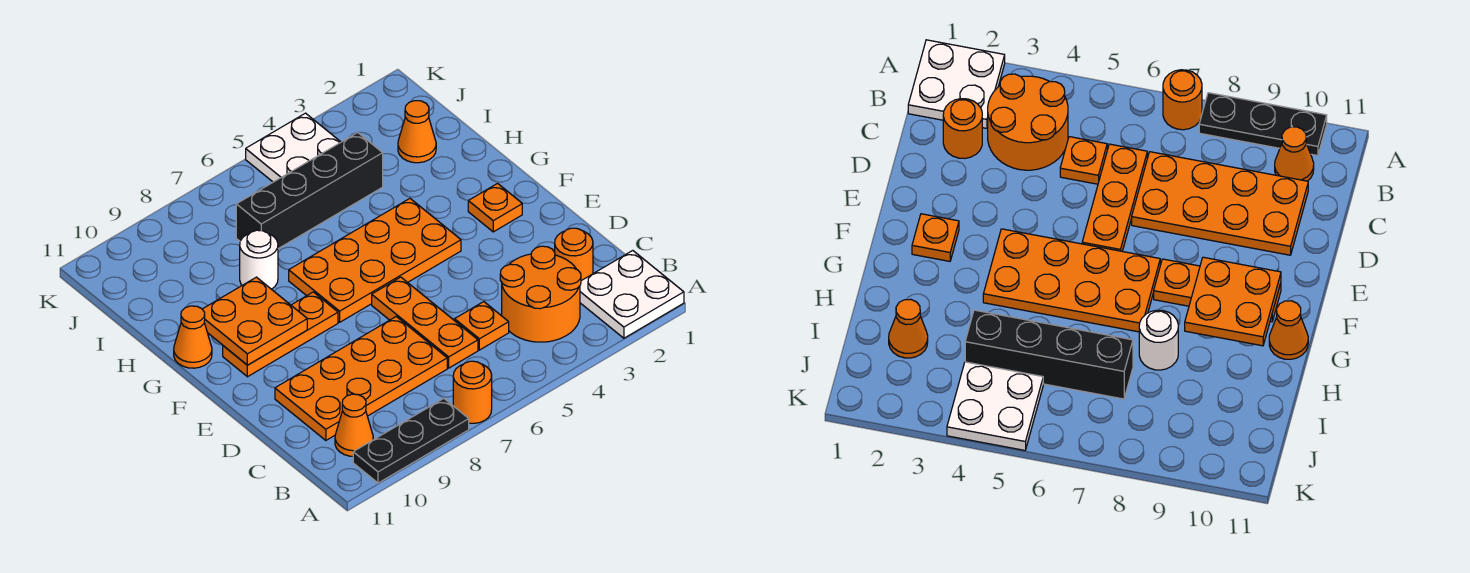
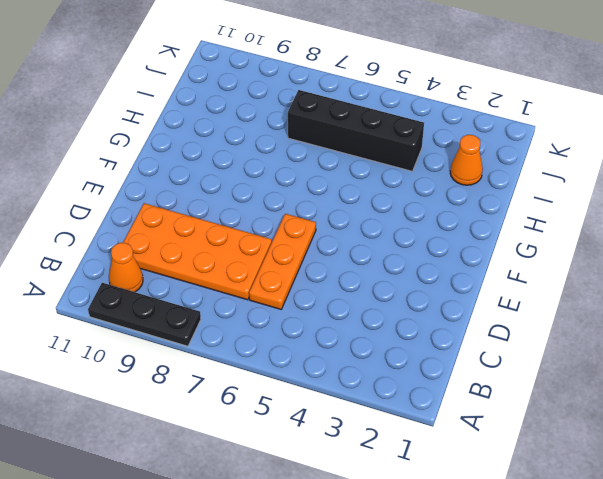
none -> white plate A1:B2 level 1
none -> orange round brick A7 level 1
none -> orange round brick B3:C4 level 1

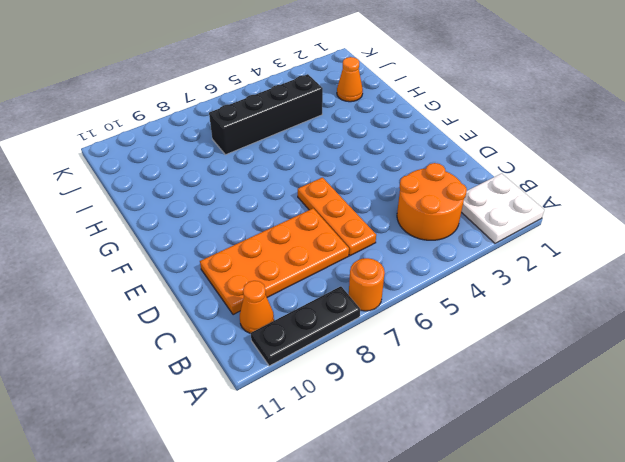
none -> orange round brick C2 level 1
none -> orange plate C5 level 1
none -> orange plate F2 level 1

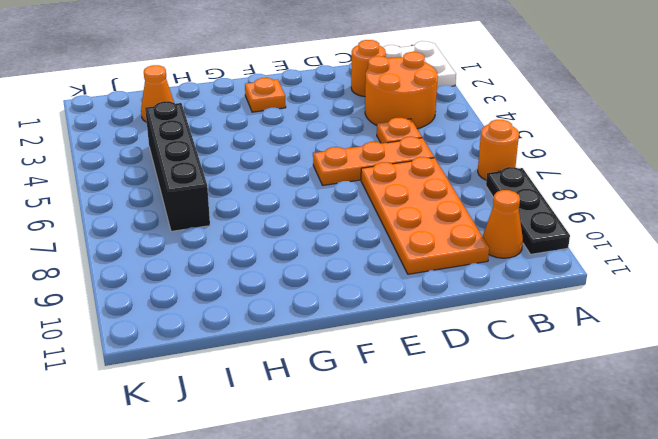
none -> orange plate F4:G7 level 1
none -> orange plate F8:F10 level 1
none -> orange cone G11 level 1

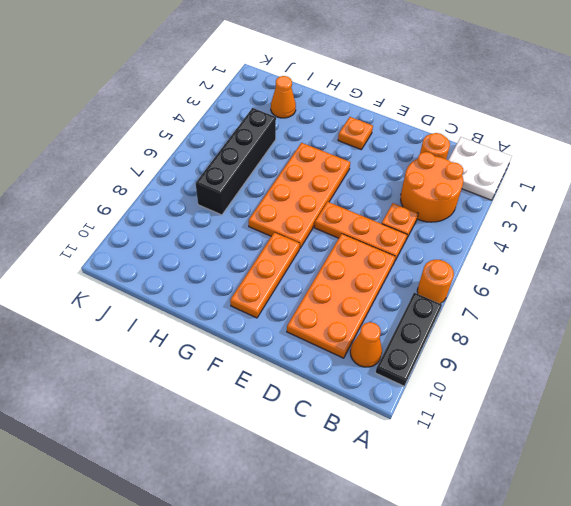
none -> orange cone G11 level 1
none -> white round brick H8 level 1
none -> white plate J4:K5 level 1

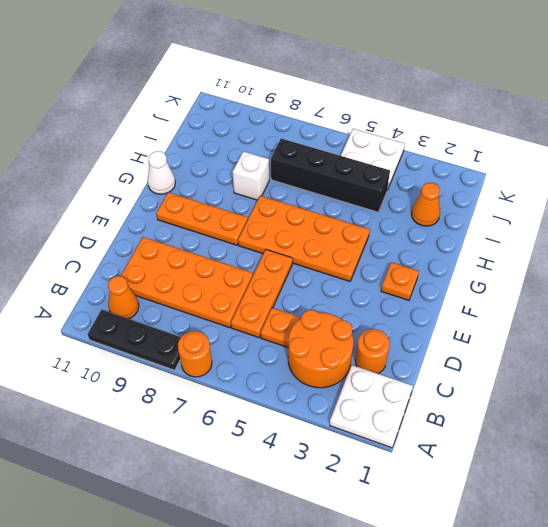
white cone G11 level 1 -> orange cone G11 level 1
white brick H8 level 1 -> white round brick H8 level 1
none -> orange plate F9:G10 level 2

